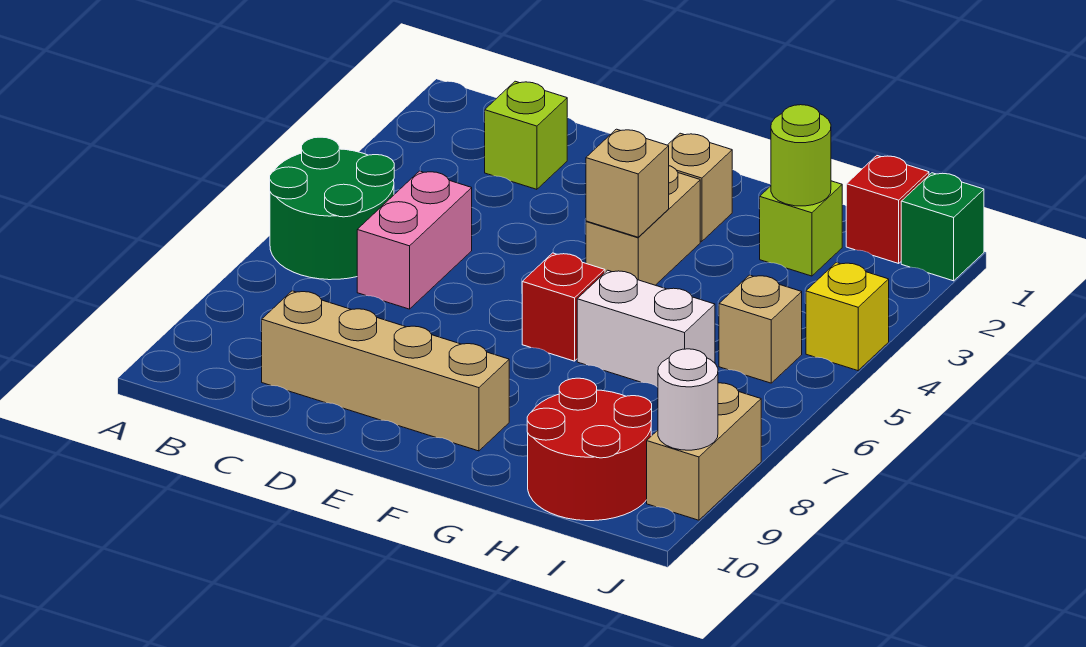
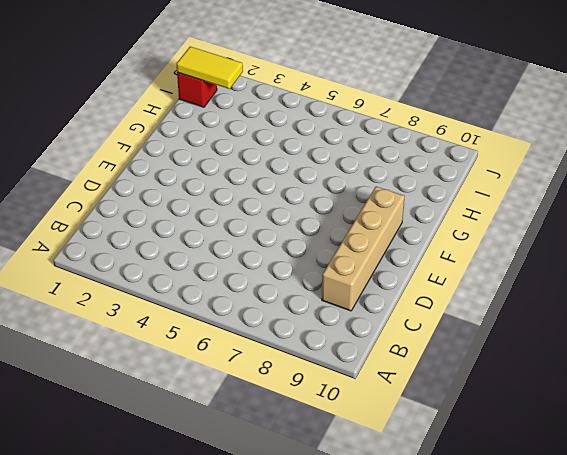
yellow tile I1:I2 level 2 -> none
none -> green round brick A5:B6 level 1
none -> lime brick C2 level 1
none -> pink brick C5:C6 level 1

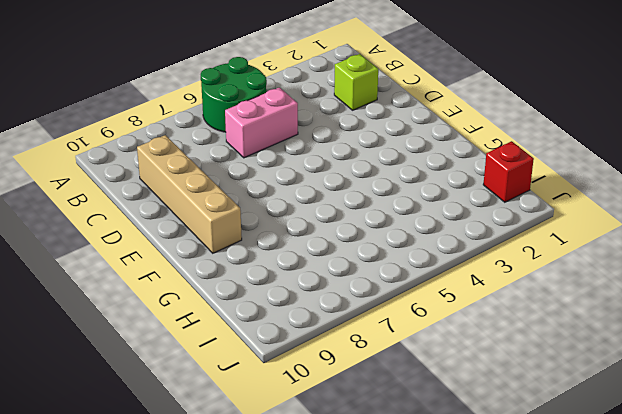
none -> tan brick F2 level 1
none -> tan brick F3:F4 level 1
none -> red brick F6 level 1

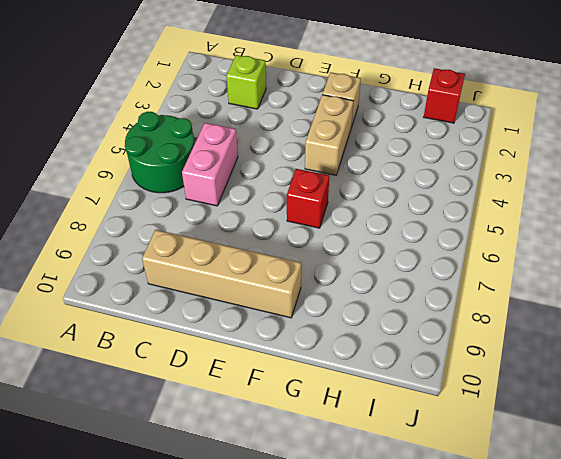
none -> white brick G6:H6 level 1
none -> lime brick H2 level 1
none -> red round brick H9:I10 level 1

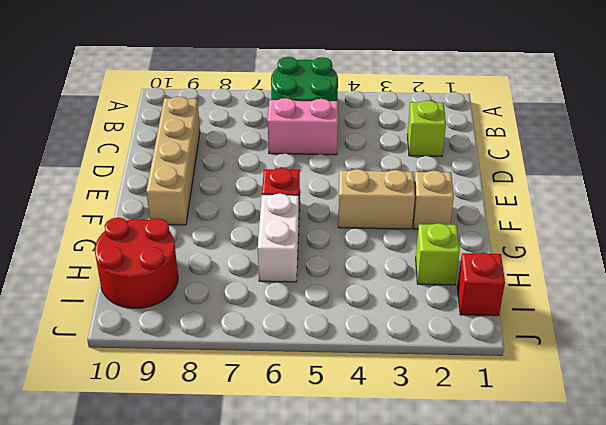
none -> tan brick I5 level 1
none -> green brick J1 level 1
none -> yellow brick J4 level 1

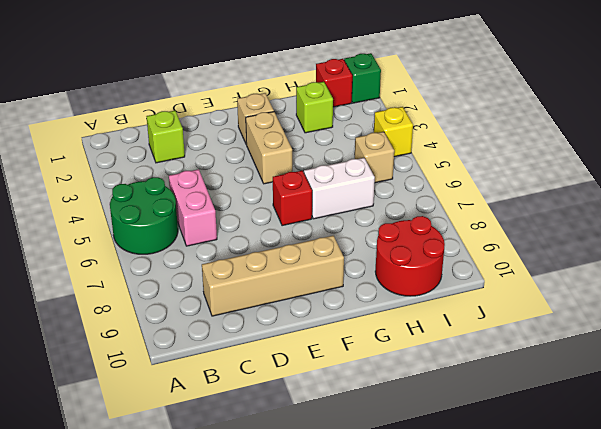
none -> tan brick J8:J9 level 1
none -> tan brick F4 level 2
none -> lime round brick H2 level 2

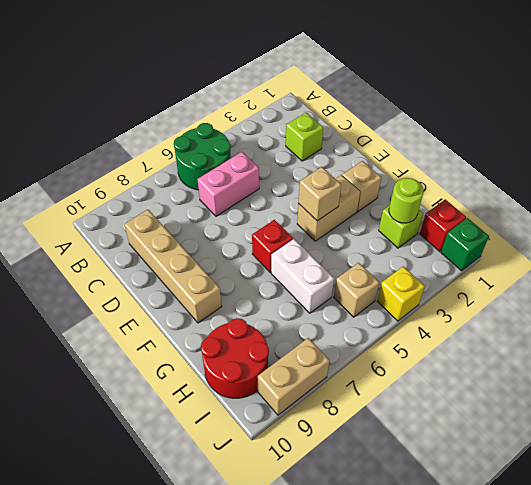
none -> white round brick J9 level 2

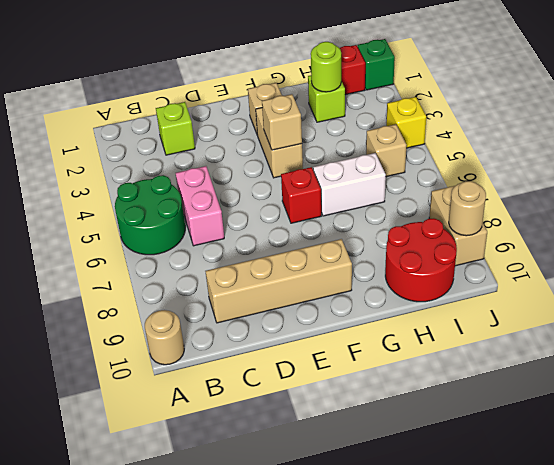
tan round brick A10 level 1 -> none
tan round brick J9 level 2 -> white round brick J9 level 2

